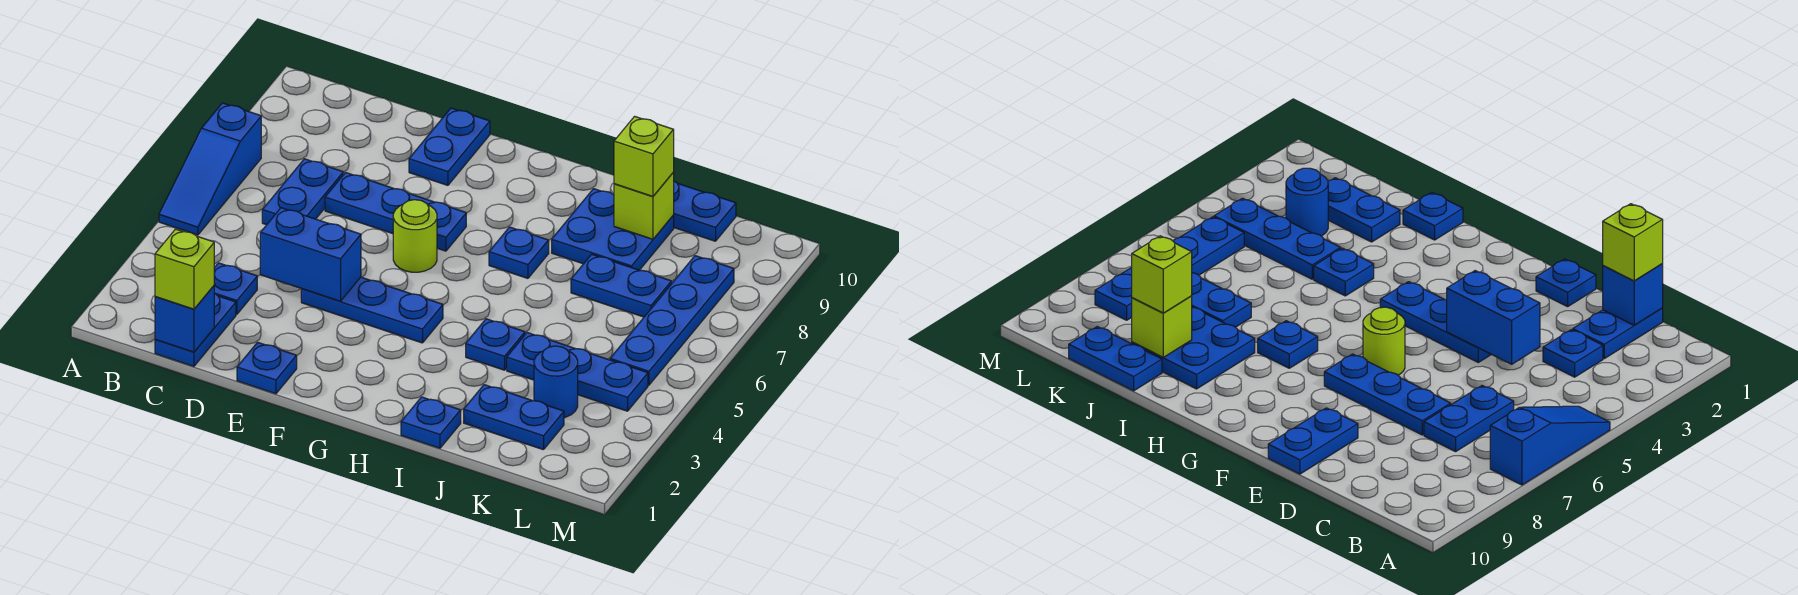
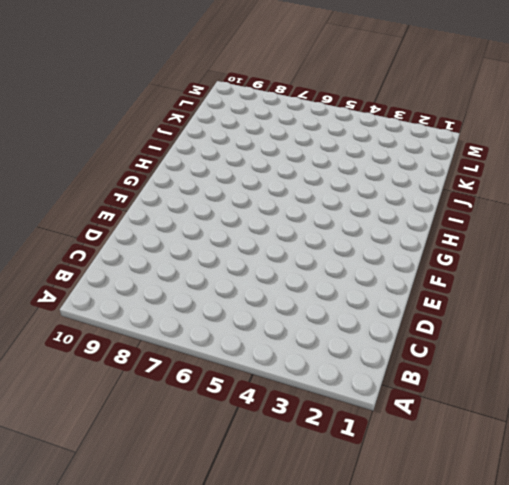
none -> blue slope A5:A7 level 1 top 7
none -> blue plate C1:C2 level 1
none -> blue plate C3 level 1

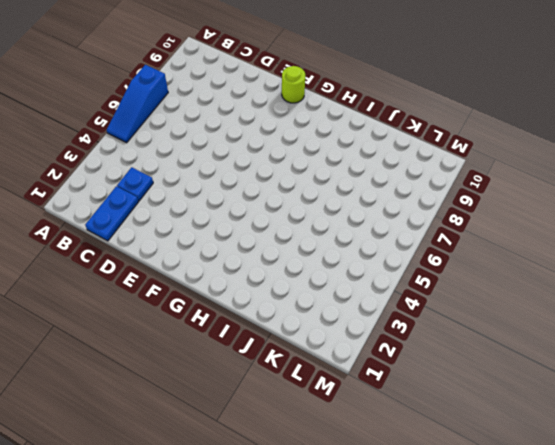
lime round brick F10 level 1 -> lime round brick F6 level 1
none -> blue plate C6:C7 level 1
none -> blue plate D7:F7 level 1
none -> blue plate E1 level 1

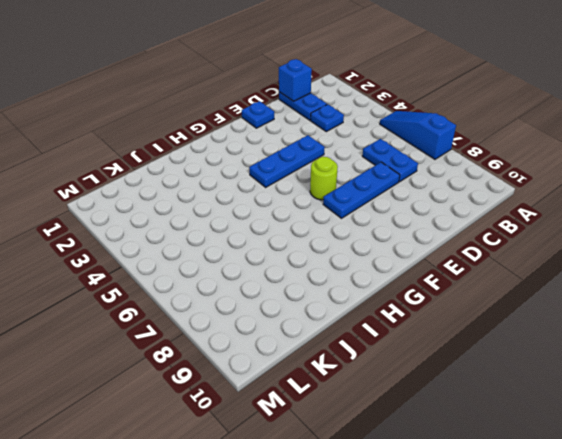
none -> blue plate E9:E10 level 1
none -> blue plate H7 level 1
none -> blue plate I1 level 1

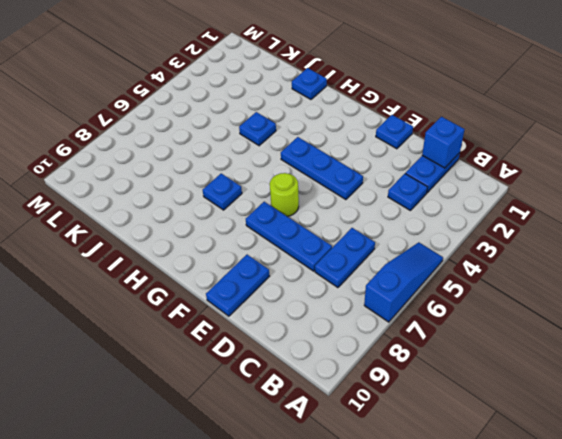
none -> blue plate I8:J9 level 1
none -> blue plate J2:K2 level 1
none -> blue plate J4:L4 level 1

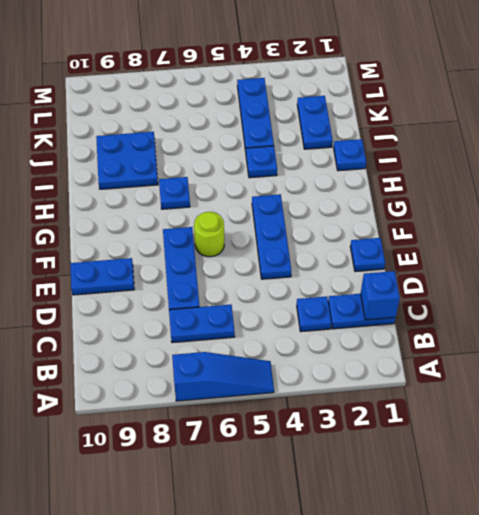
none -> blue plate J7:K7 level 1
none -> blue plate J10:K10 level 1
none -> blue round brick K3 level 1

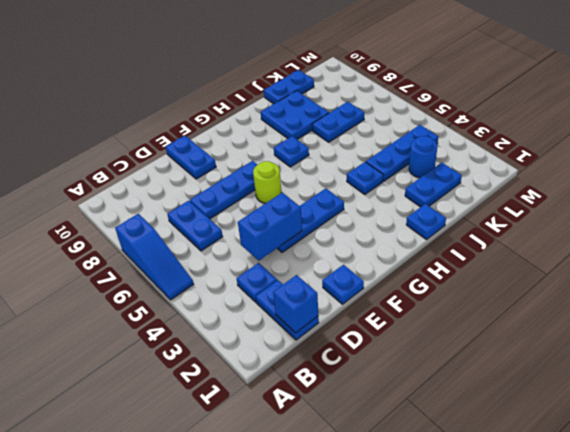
none -> blue plate L5:L8 level 1
none -> lime brick J9 level 2
none -> lime brick C1 level 3

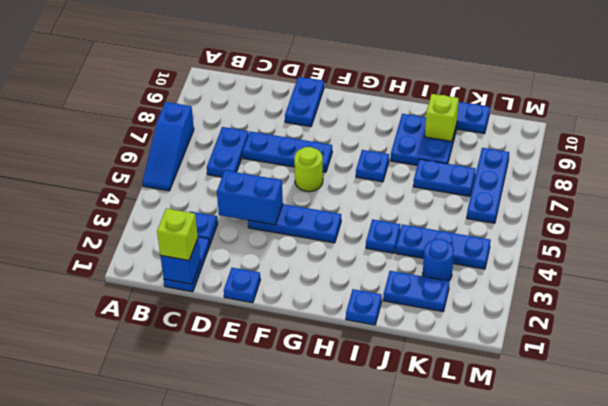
blue plate L6:L8 level 1 -> blue plate L5:L8 level 1
none -> lime brick J9 level 3

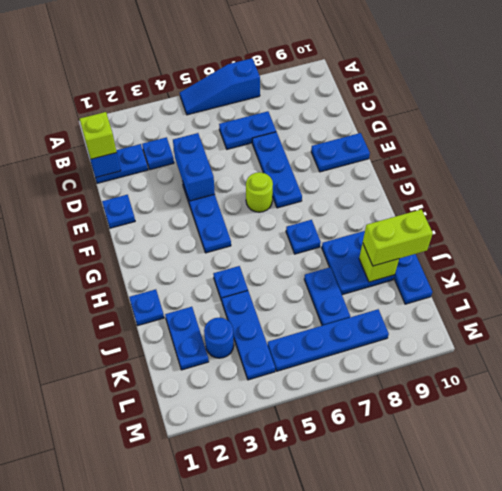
lime brick J9:J10 level 3 -> lime brick J9 level 3

